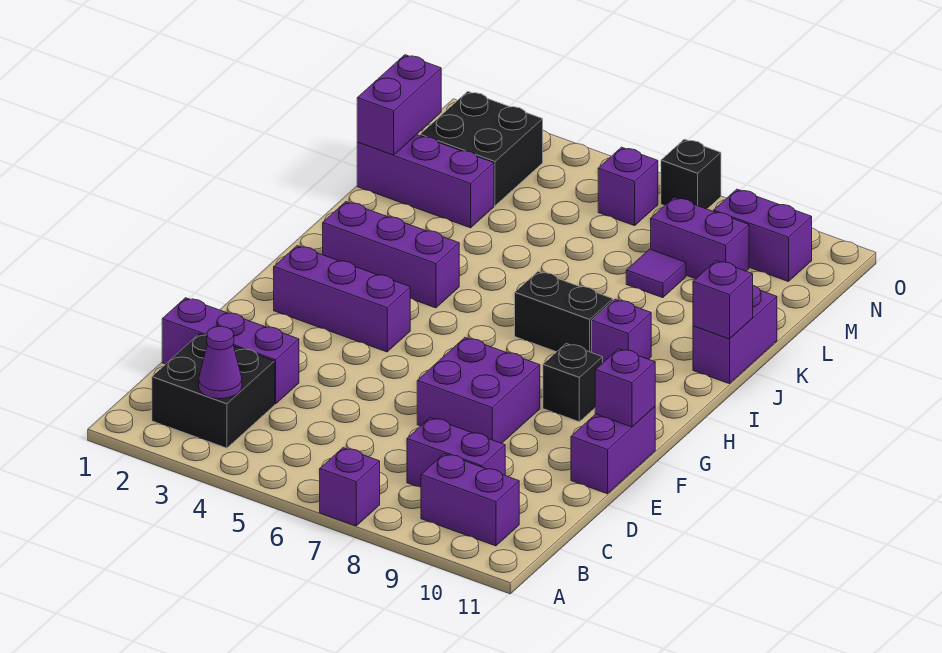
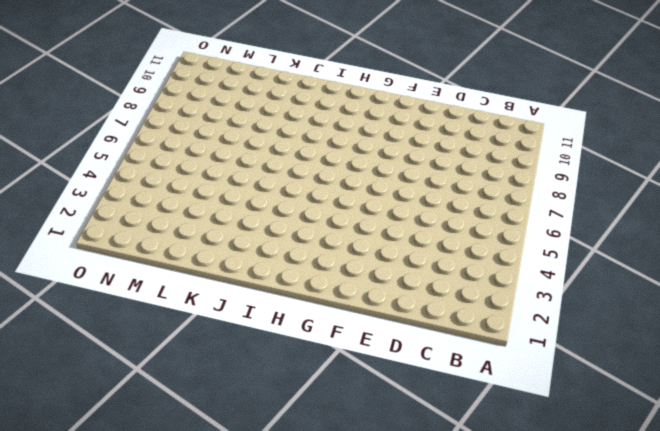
none -> purple brick A7 level 1
none -> black brick B2:C3 level 1
none -> purple brick B9:B10 level 1

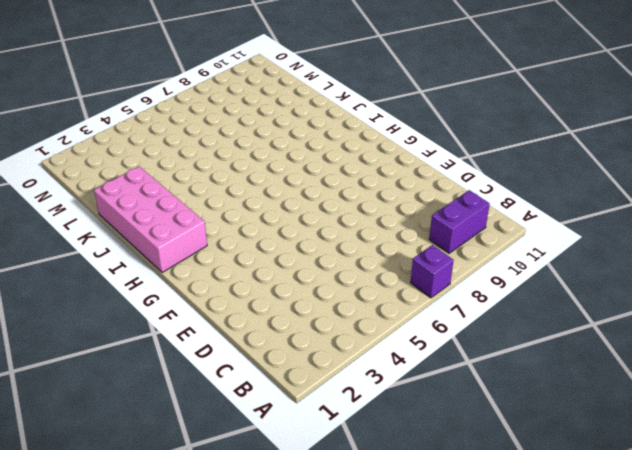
pink brick H1:K2 level 1 -> purple brick I2:I4 level 1
none -> black brick B2:C3 level 1
none -> purple brick C8:C9 level 1
none -> purple brick D1:D3 level 1

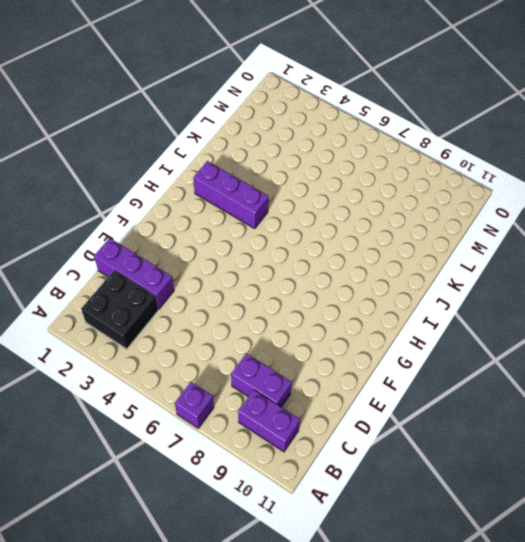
none -> purple brick E7:F8 level 1
none -> purple brick E11:F11 level 1
none -> purple brick G2:G4 level 1

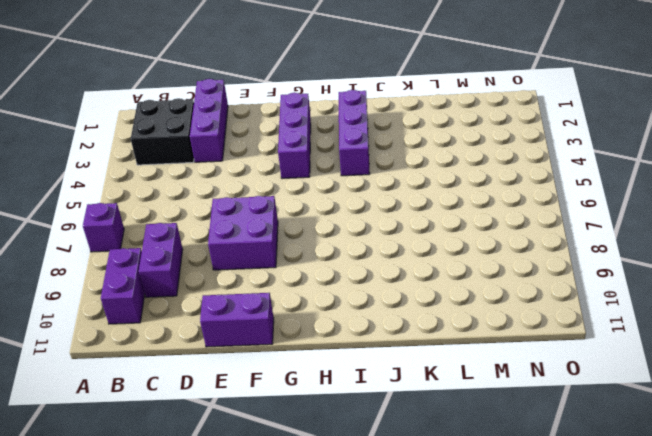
none -> black brick G9 level 1
none -> black brick I7:I8 level 1
none -> purple brick I9 level 1

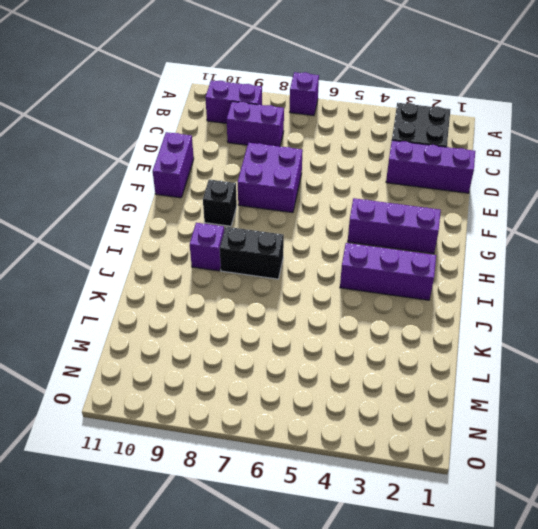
none -> purple brick J11:K11 level 1
none -> purple brick L1:L3 level 1
none -> purple tile L8 level 1

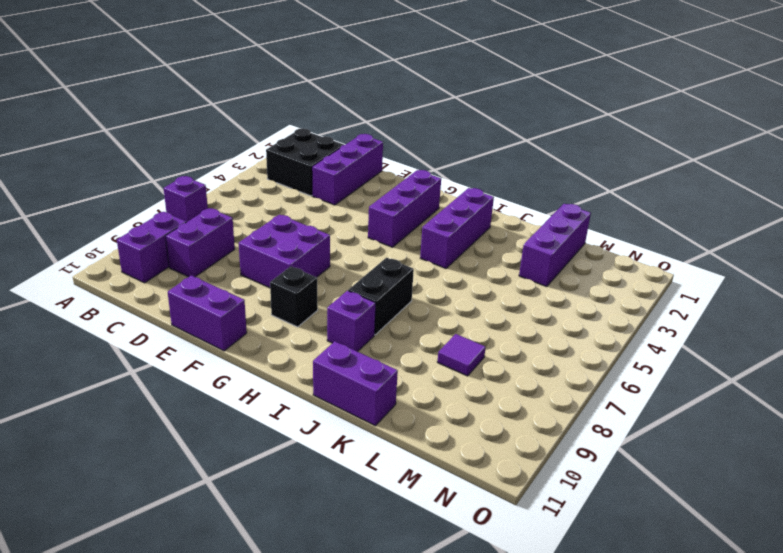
none -> black brick M2:N3 level 1
none -> purple brick M8:M9 level 1
none -> purple brick N6 level 1

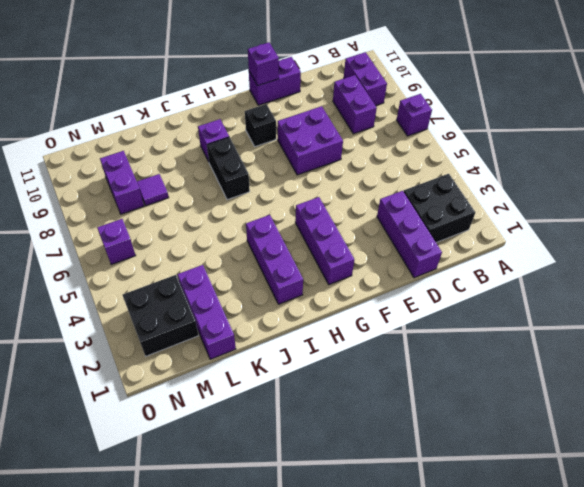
none -> purple brick J11:K11 level 1
none -> purple brick N9:N10 level 1
none -> black brick O7 level 1

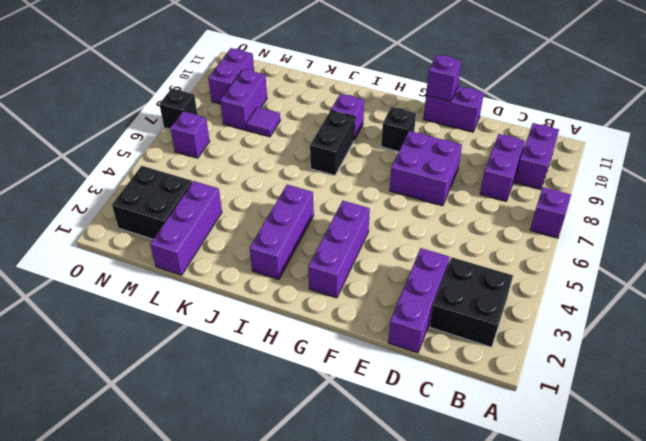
none -> purple brick J11:K11 level 1
none -> purple cone B3 level 2
none -> purple brick J11 level 2

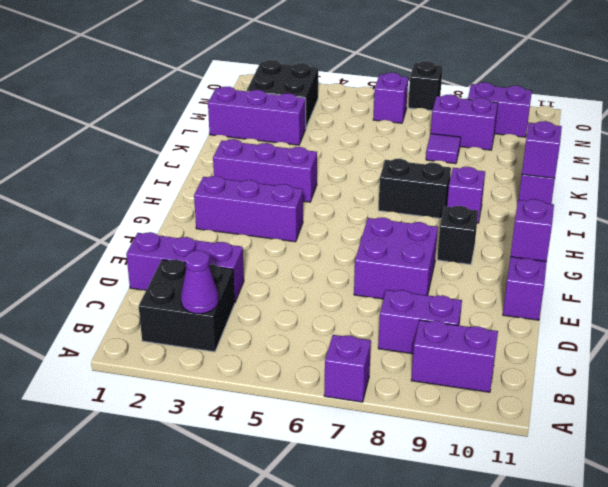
none -> purple brick L1:M1 level 2

